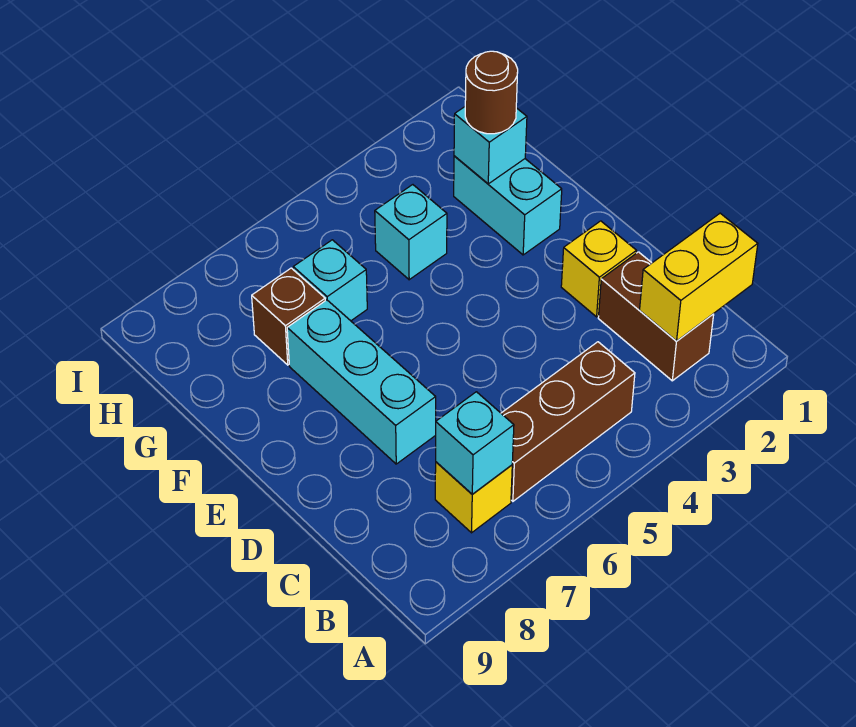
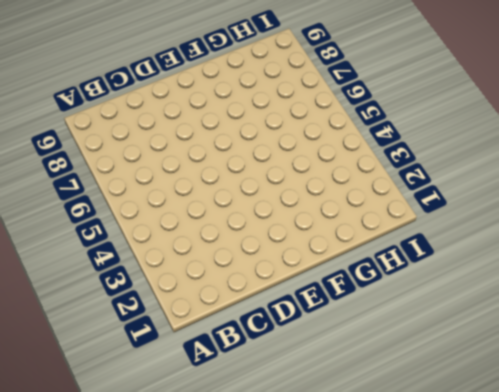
none -> brown brick B2:C2 level 1
none -> brown brick B4:B6 level 1
none -> yellow brick B7 level 1

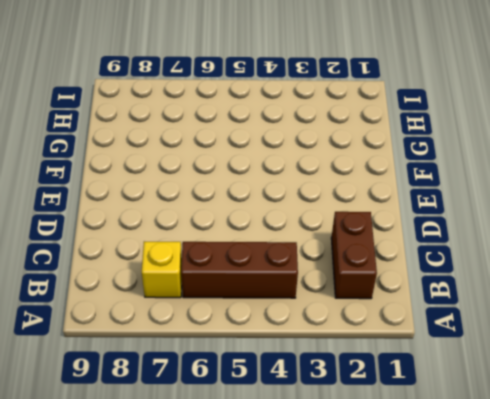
none -> yellow brick D2 level 1
none -> cyan brick D7:F7 level 1
none -> cyan brick F2:G2 level 1

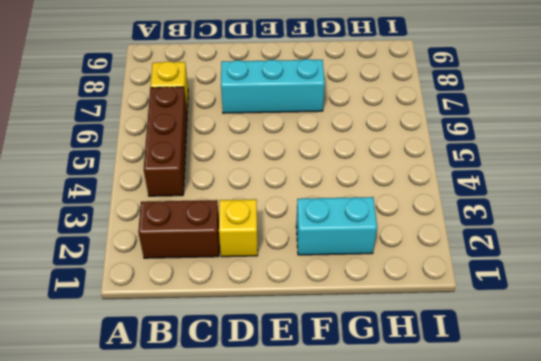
none -> cyan brick G4 level 1
none -> cyan brick G6 level 1
none -> brown brick G7 level 1

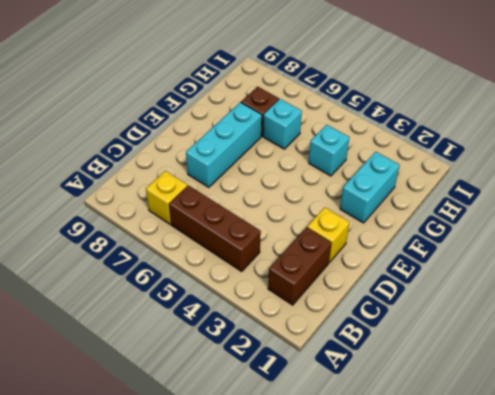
none -> yellow brick B1:B2 level 2
none -> cyan brick B7 level 2
none -> cyan brick G2 level 2

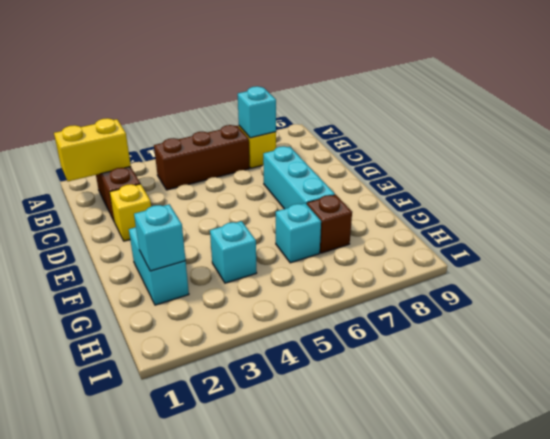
none -> brown round brick G2 level 3

